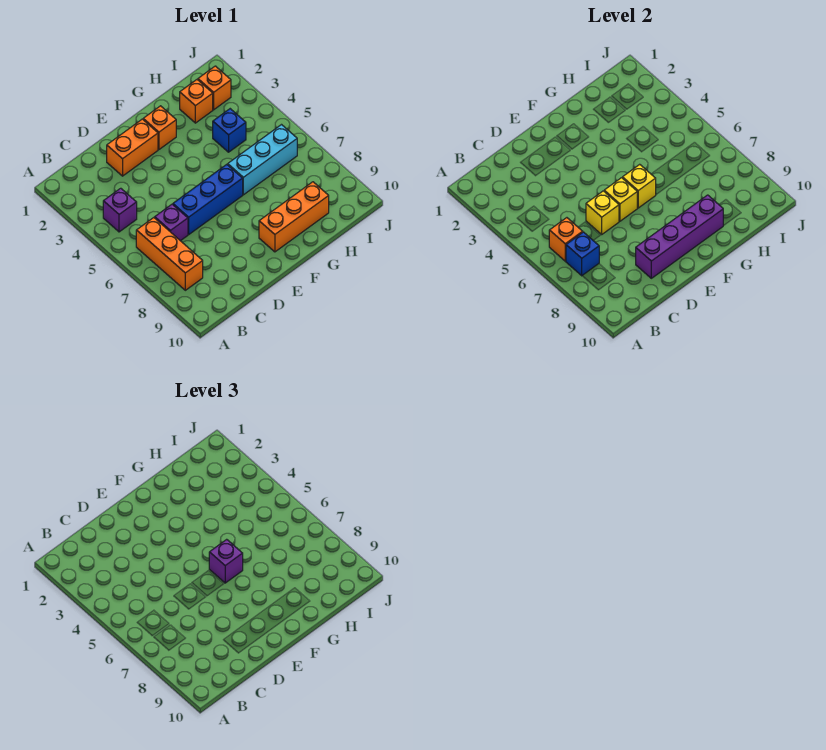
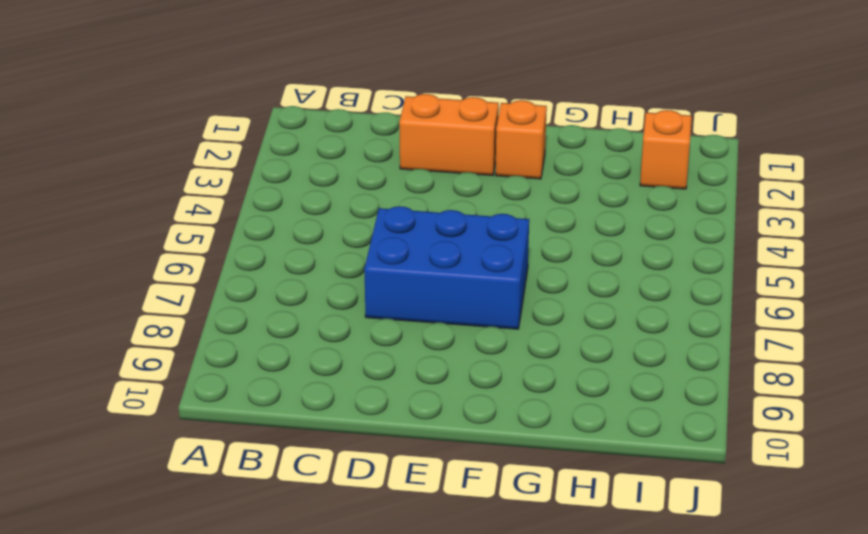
blue brick D6:F7 level 1 -> blue brick D6:F6 level 1
none -> purple brick B4 level 1
none -> orange brick B6:B8 level 1
none -> purple brick C6 level 1

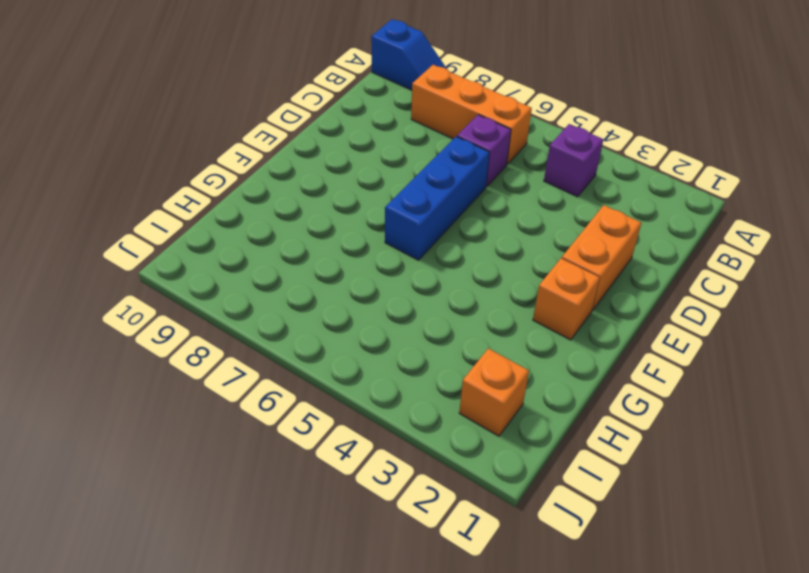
blue slope A9:A10 level 1 top 10 -> none
none -> orange brick F9:H9 level 1
none -> cyan brick G6:I6 level 1
none -> orange brick H2 level 1

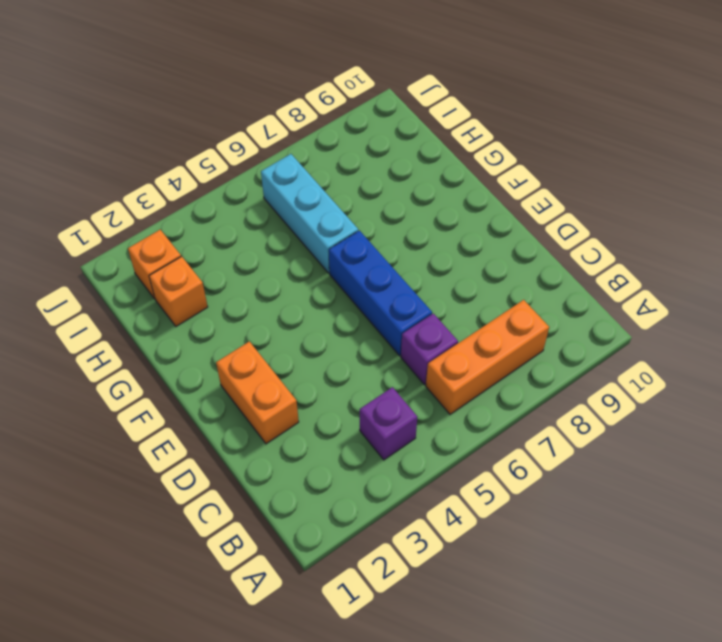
none -> orange brick F2 level 1
none -> orange brick F9:H9 level 1
none -> blue brick H4 level 1

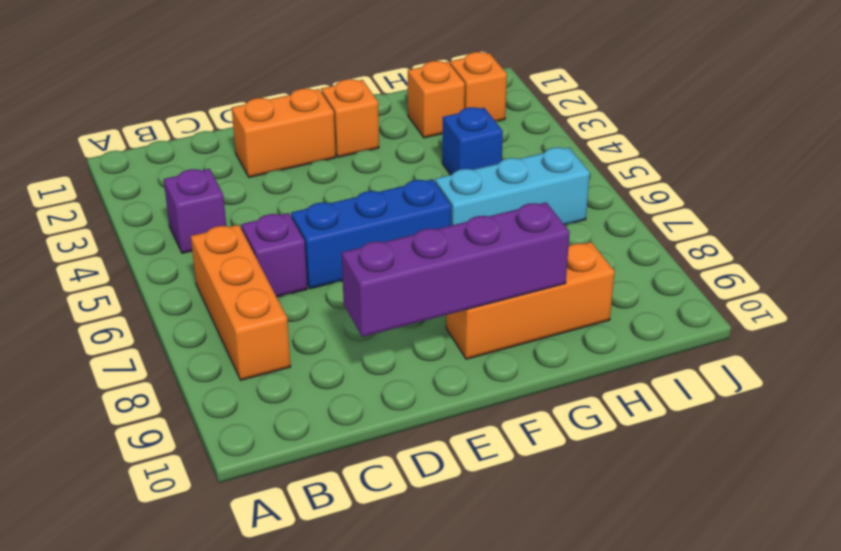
none -> orange brick B6 level 2
none -> blue brick B7 level 2
none -> yellow brick D6 level 2

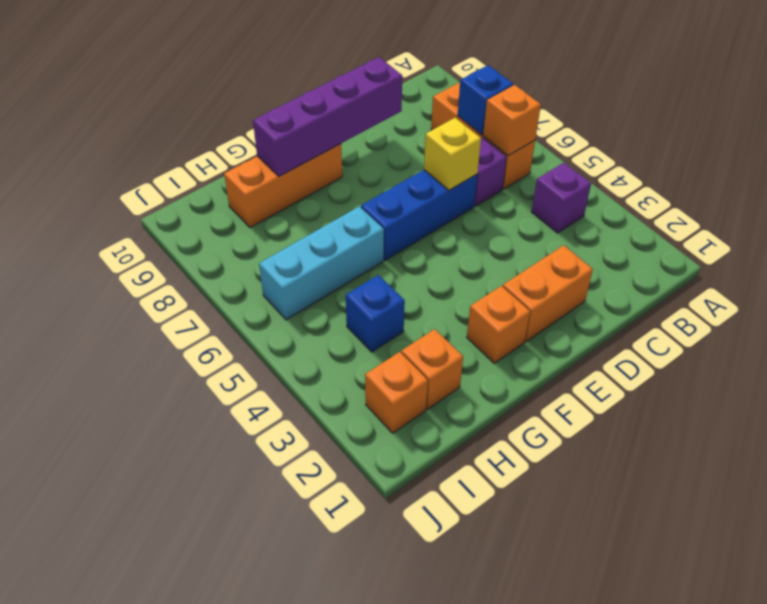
none -> yellow brick E6 level 2
none -> yellow brick F6 level 2
none -> purple brick F6 level 3

